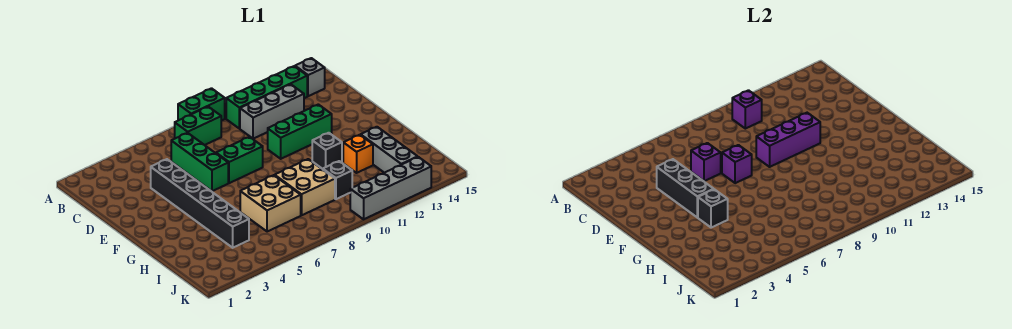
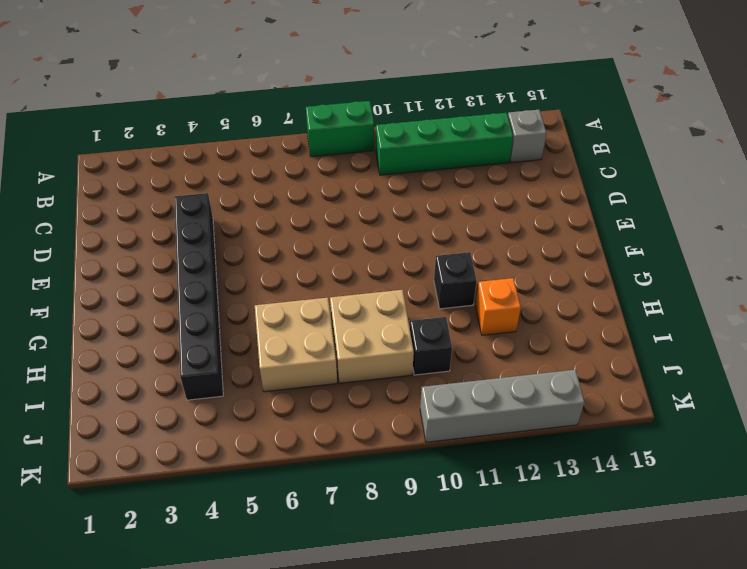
none -> green brick B7:B8 level 1
none -> green brick C6:E6 level 1
none -> grey brick C10:C12 level 1

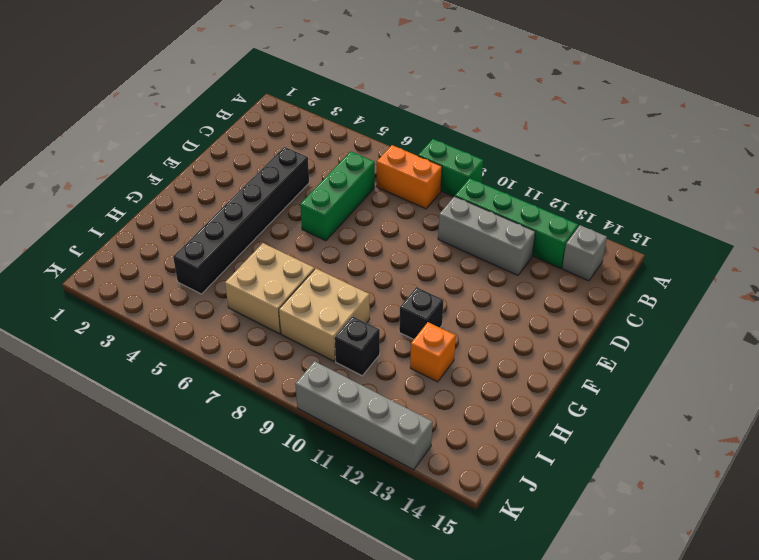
orange brick B7:B8 level 1 -> green brick B7:B8 level 1
none -> green brick E7:E8 level 1
none -> green brick E10:E12 level 1
none -> grey brick H13:J13 level 1

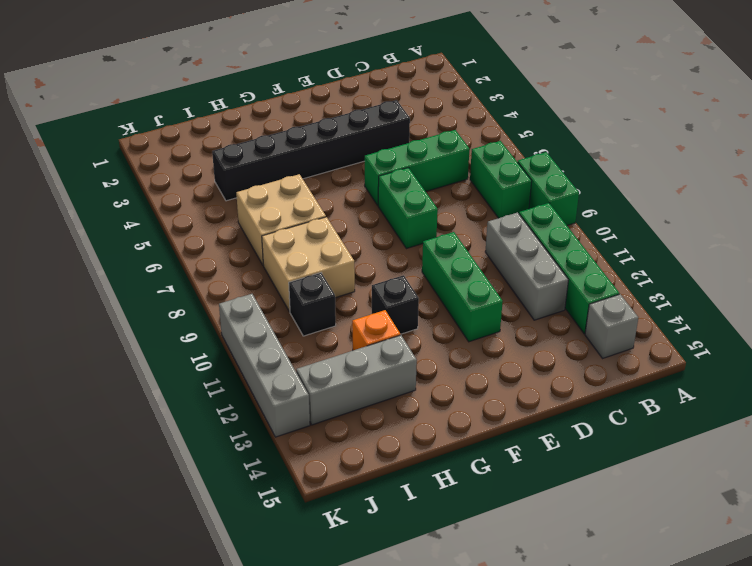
none -> purple brick B10 level 2
none -> black brick D4:F4 level 2
none -> purple brick D6 level 2

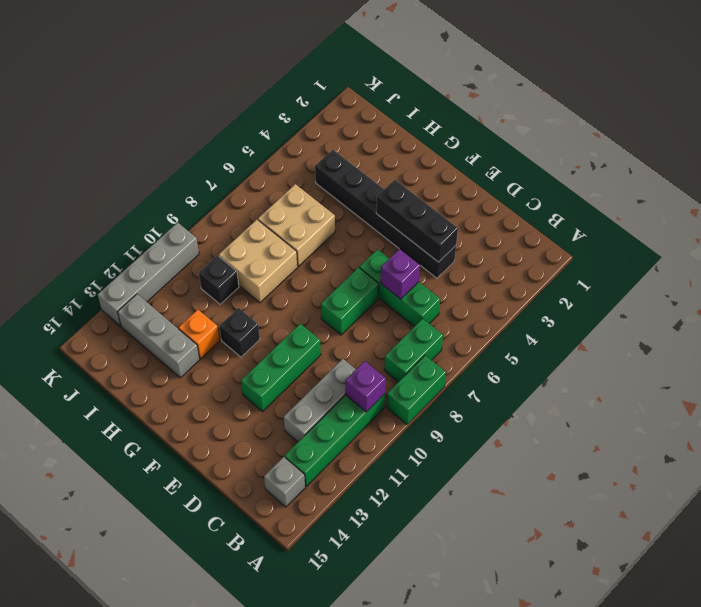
none -> purple brick E7 level 2
none -> purple brick E9:E11 level 2
none -> black brick G4 level 2

